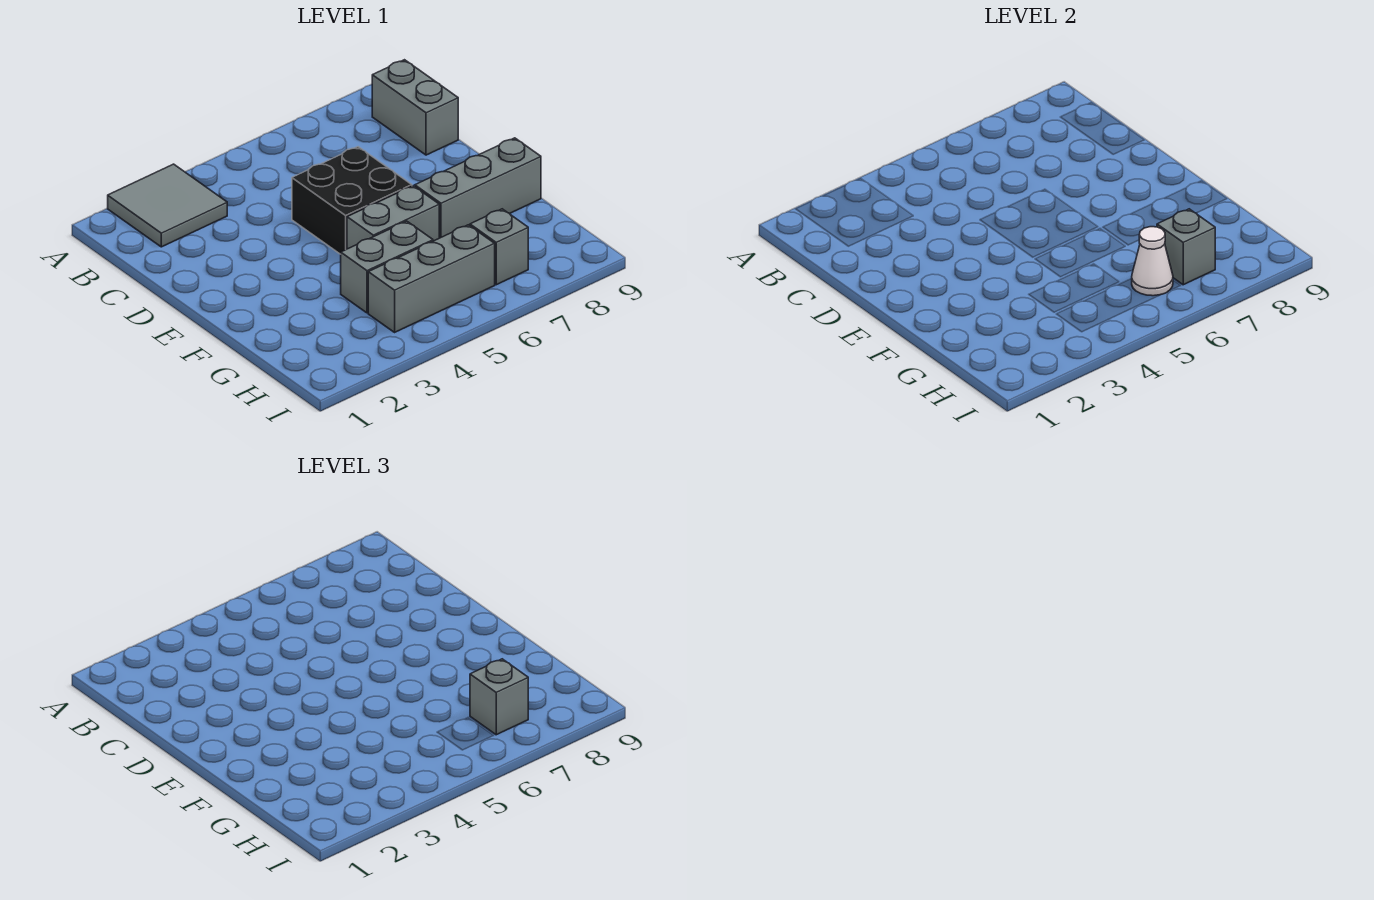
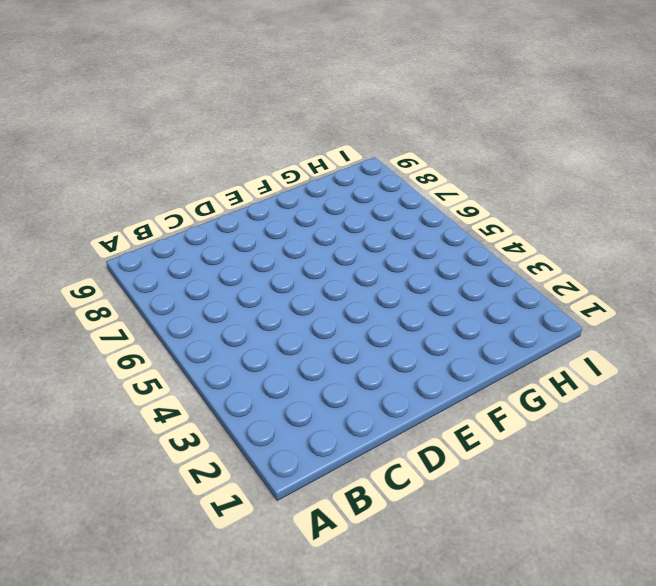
none -> grey tile A2:B3 level 1
none -> grey brick B9:C9 level 1

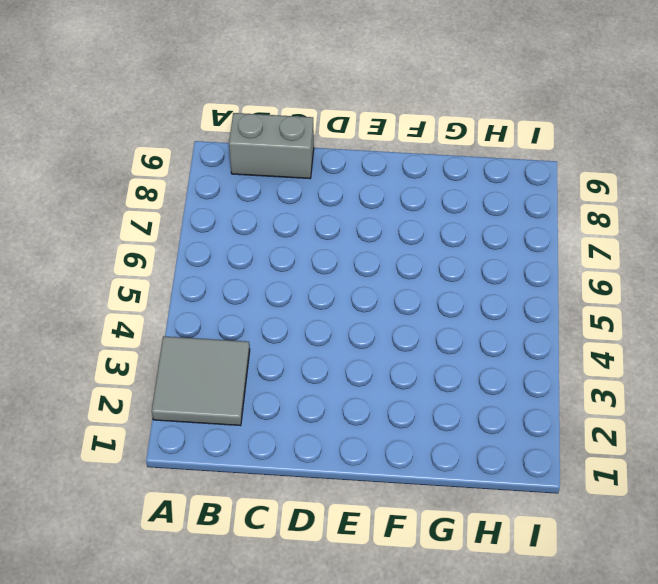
none -> black brick D5:E6 level 1
none -> grey brick F5:F6 level 1

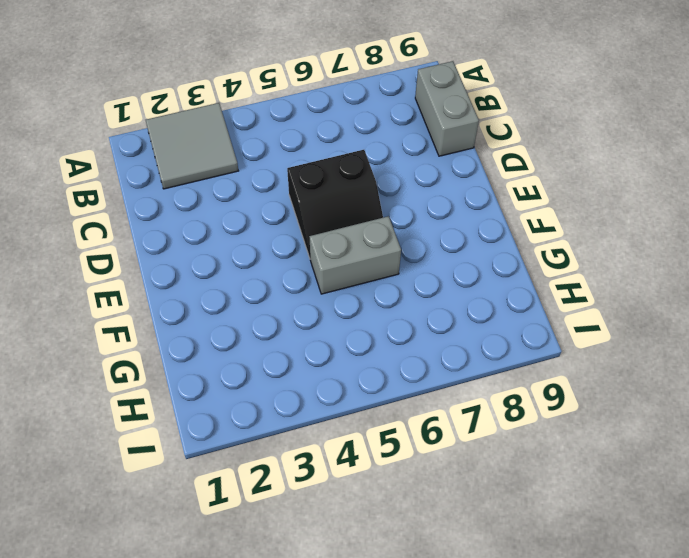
black slope D5:E6 level 1 top D -> black brick D5:E6 level 1
none -> grey brick F7:F9 level 1
none -> grey brick G4:G5 level 1

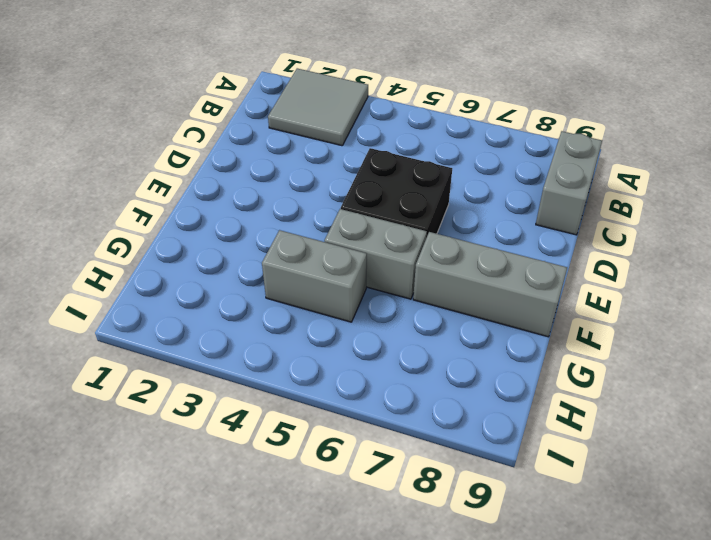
none -> grey brick H4:H6 level 1
none -> grey brick H7 level 1

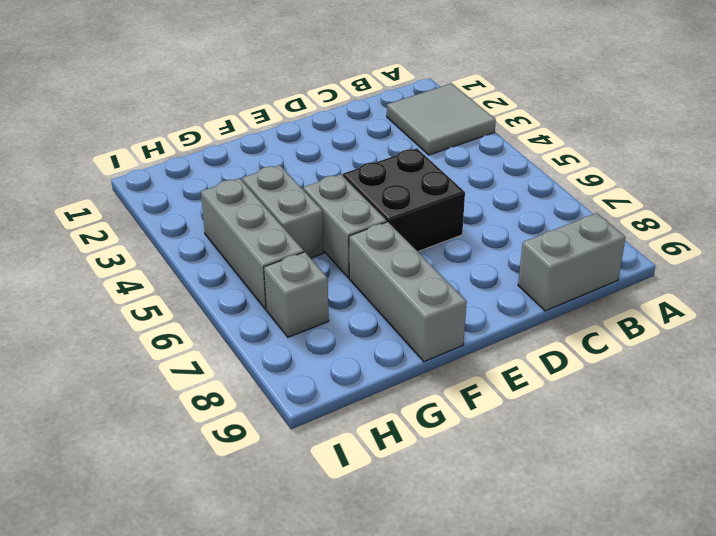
none -> white cone H6 level 2
none -> grey brick H7 level 2

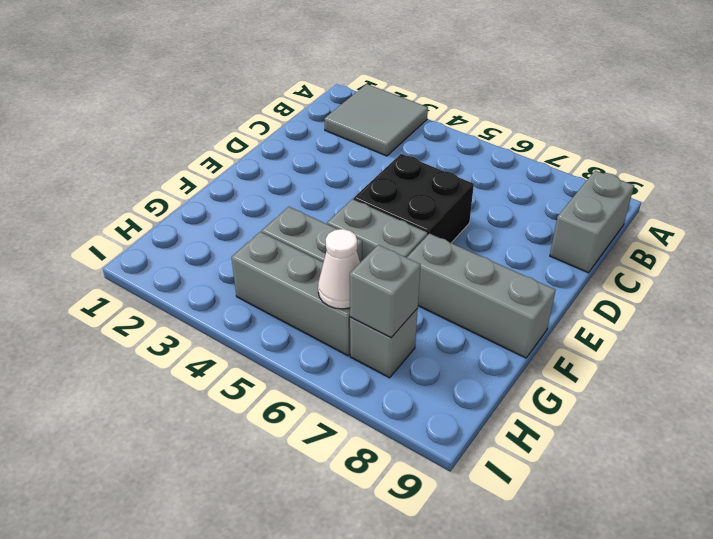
none -> grey brick H7 level 3

